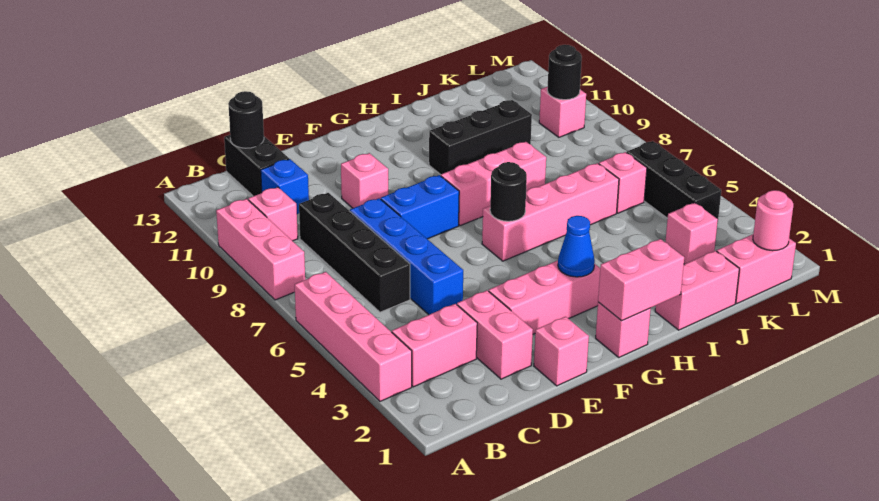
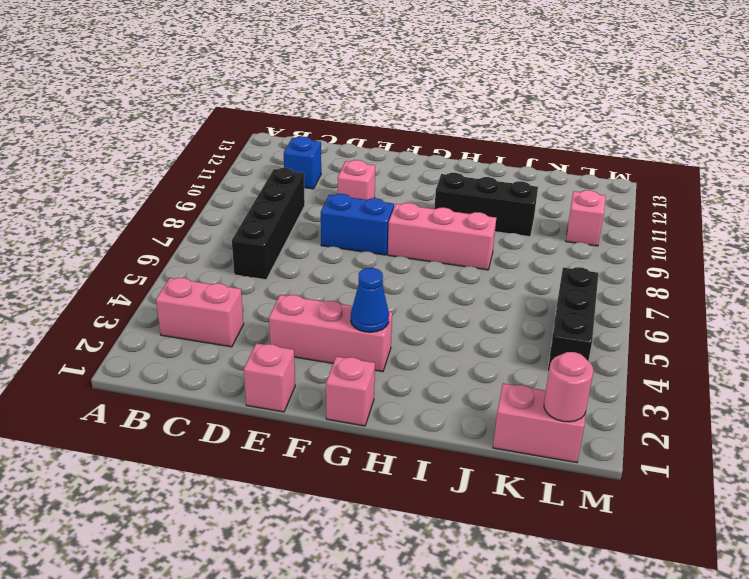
none -> pink brick A3:A6 level 1
none -> pink brick A8:A10 level 1
none -> pink brick B10 level 1

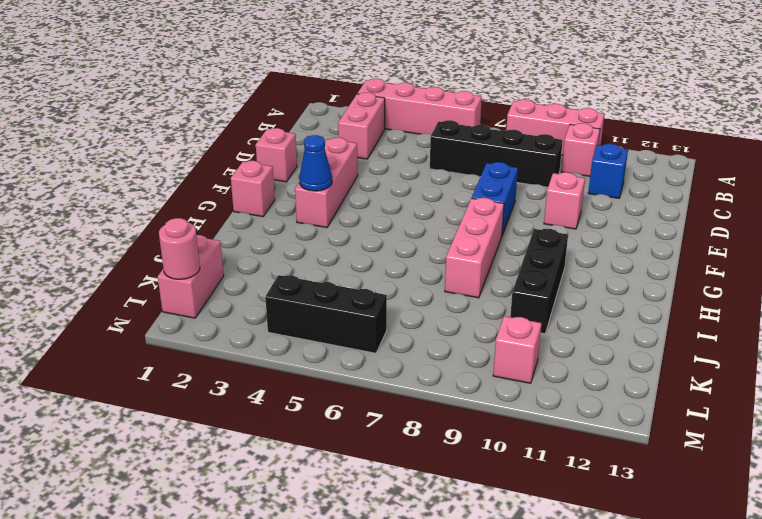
none -> black brick C12:C13 level 1
none -> pink brick D2:D3 level 1
none -> blue brick D5:D8 level 1

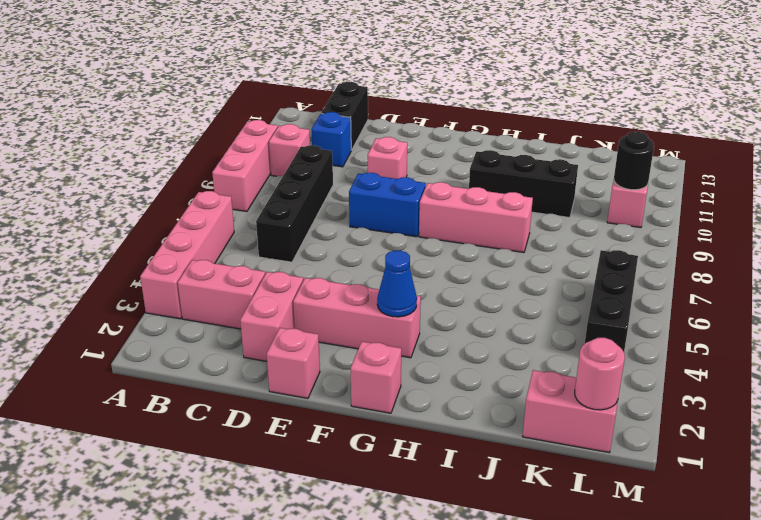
none -> blue brick D5:D8 level 1
none -> pink brick G6:J6 level 1
none -> pink brick I1:J1 level 1

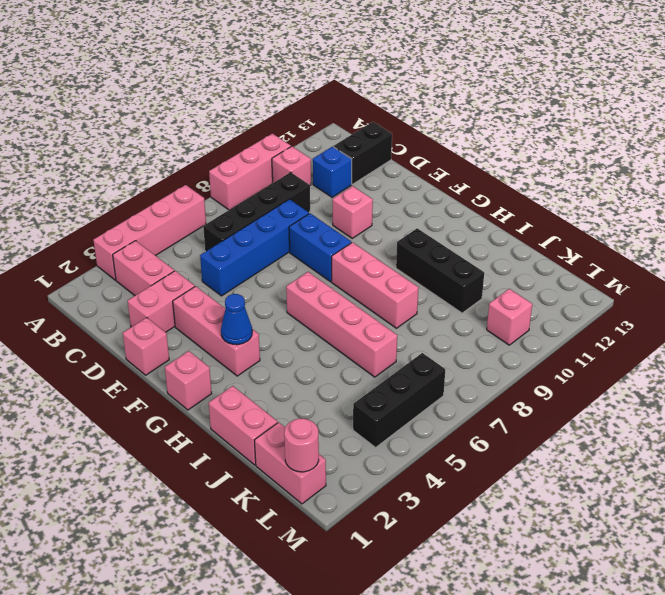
none -> pink brick K3 level 1
none -> pink brick K6 level 1
none -> black round brick C13 level 2

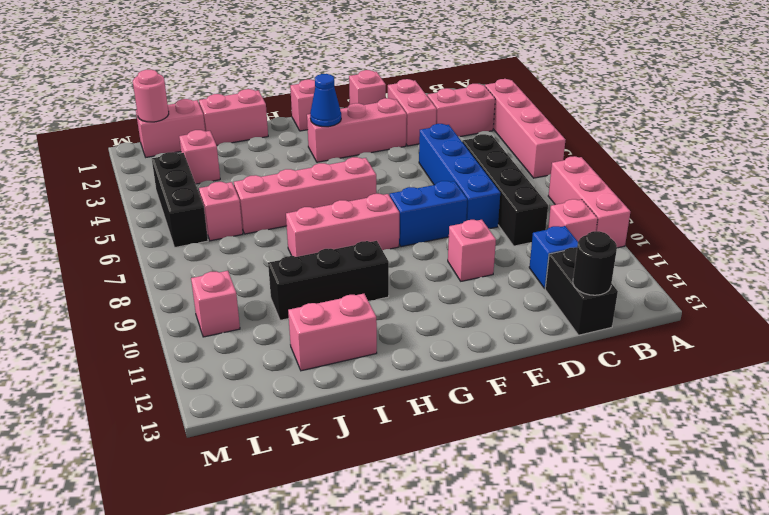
pink brick I12:J12 level 1 -> pink brick G1:H1 level 2
none -> black round brick G6 level 2
none -> black round brick L10 level 2

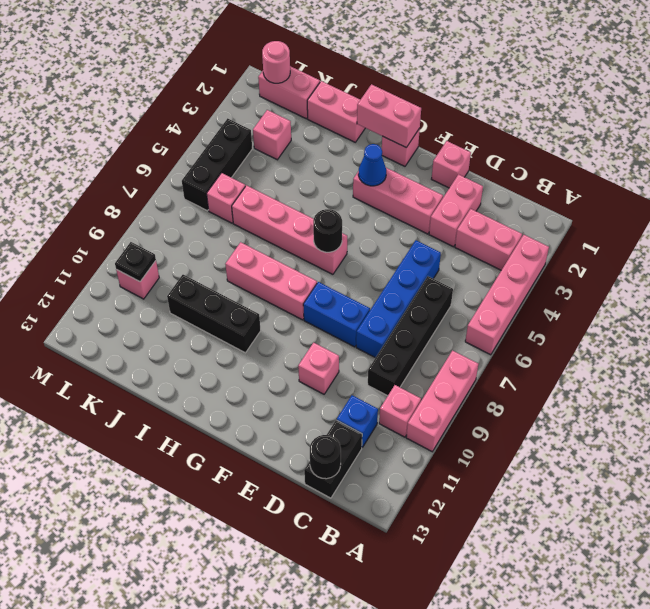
black plate L10 level 2 -> black round brick L10 level 2

